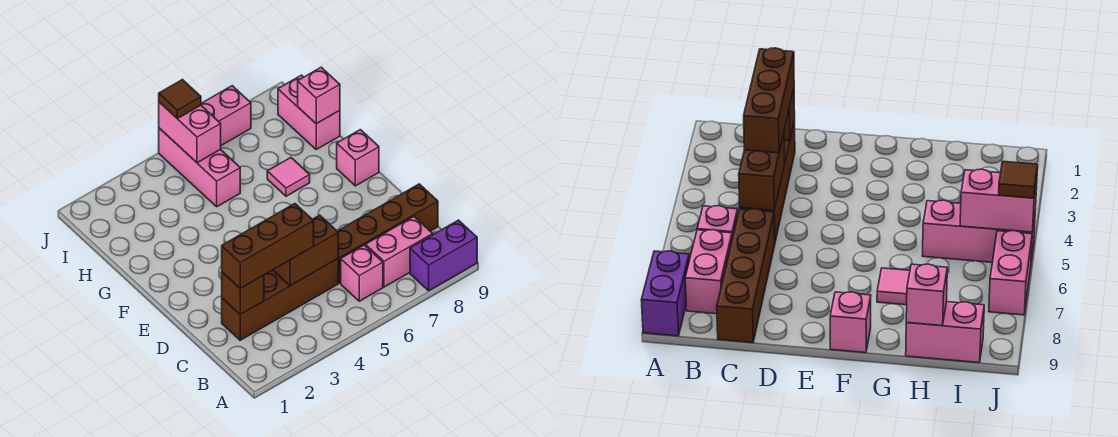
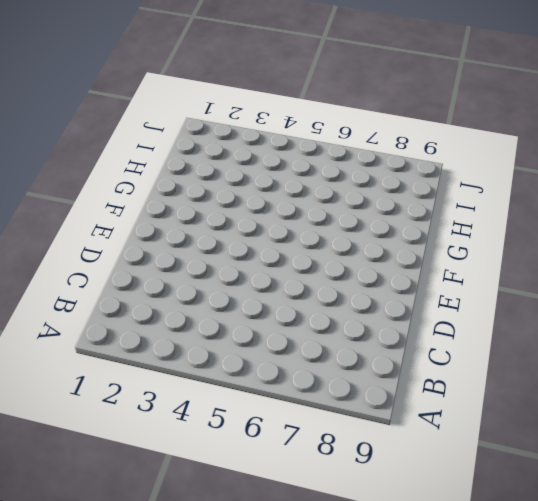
none -> purple brick A8:A9 level 1
none -> pink brick B6 level 1
none -> pink brick B7:B8 level 1

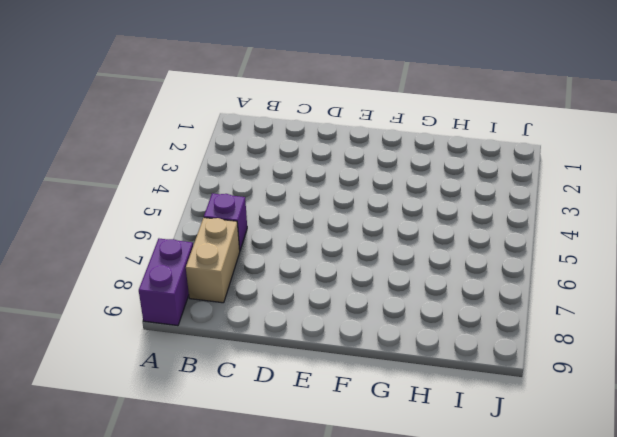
purple brick B6 level 1 -> pink brick B6 level 1
tan brick B7:B8 level 1 -> pink brick B7:B8 level 1
none -> brown brick C2:C5 level 1
none -> brown brick C6:C9 level 1
none -> pink brick F9 level 1

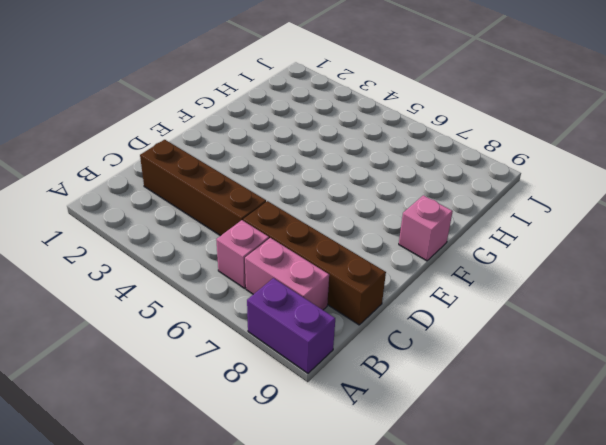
none -> pink tile G7 level 1
none -> pink brick H5:J5 level 1
none -> pink brick H9:I9 level 1

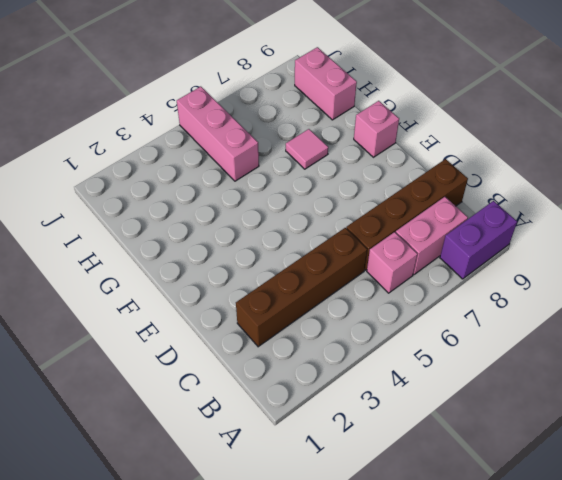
none -> pink brick J6:J7 level 1
none -> brown brick C2 level 2
none -> brown brick C4:C5 level 2

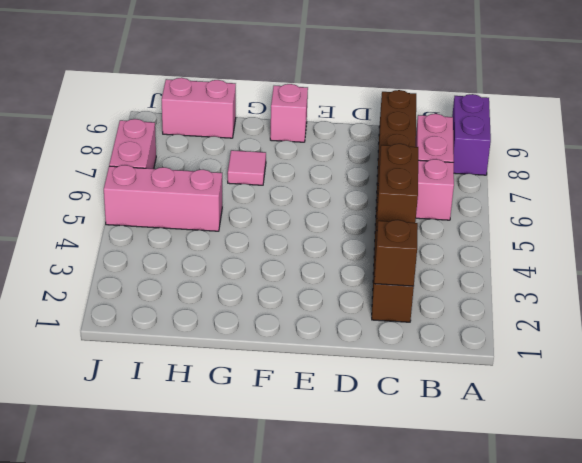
none -> pink brick H9 level 2
none -> pink brick I5:J5 level 2
none -> brown brick C2:C4 level 3

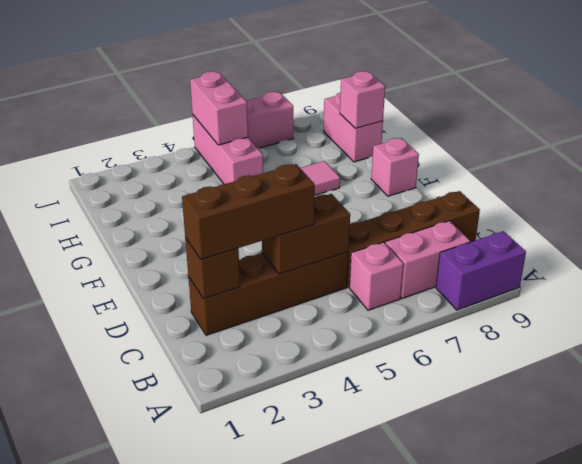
none -> brown tile J5 level 3

